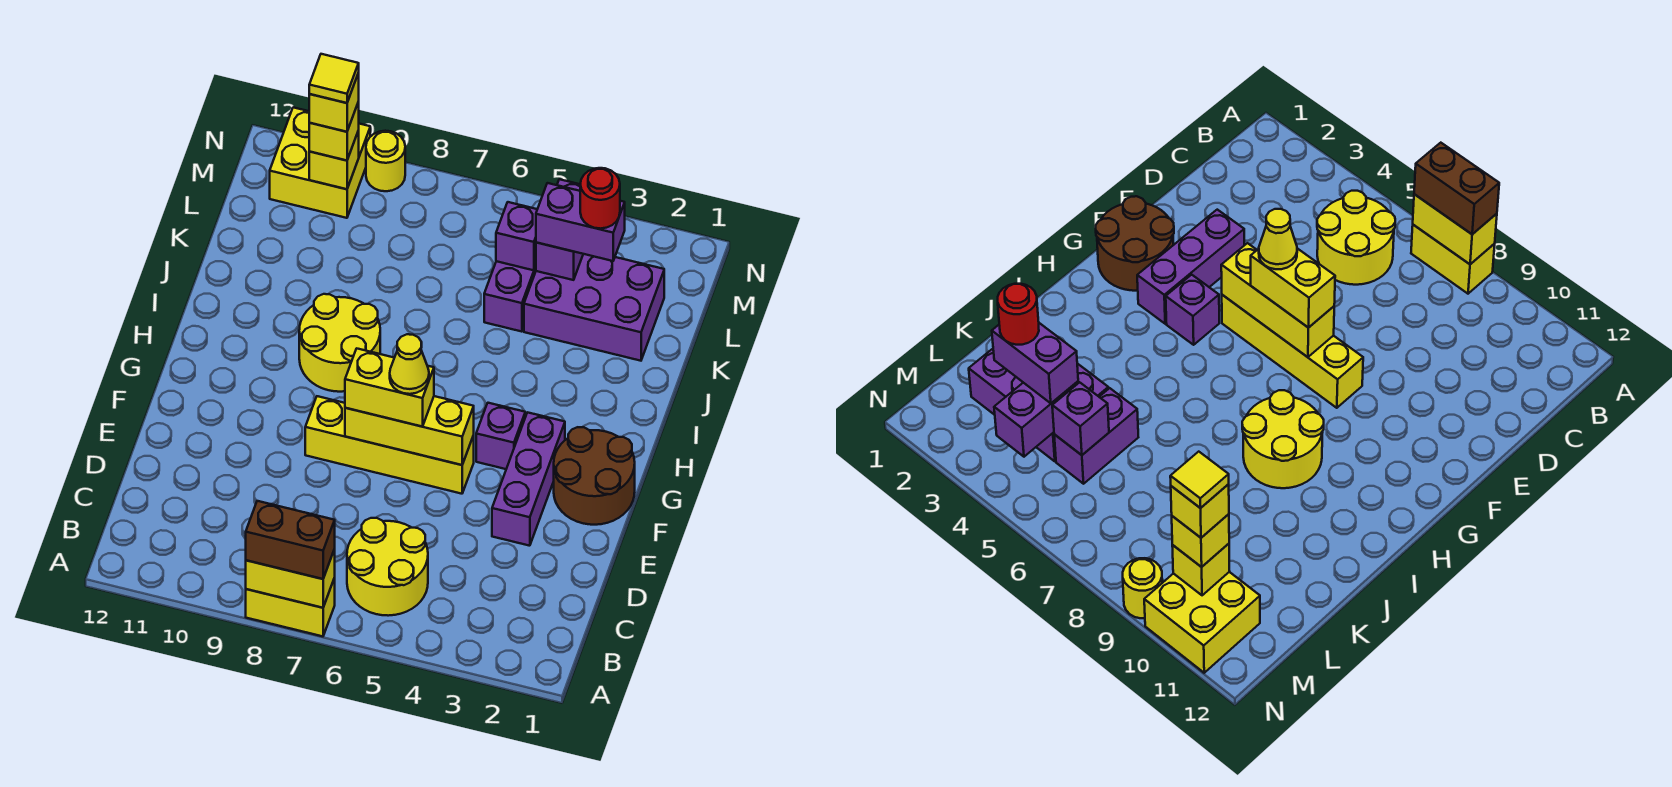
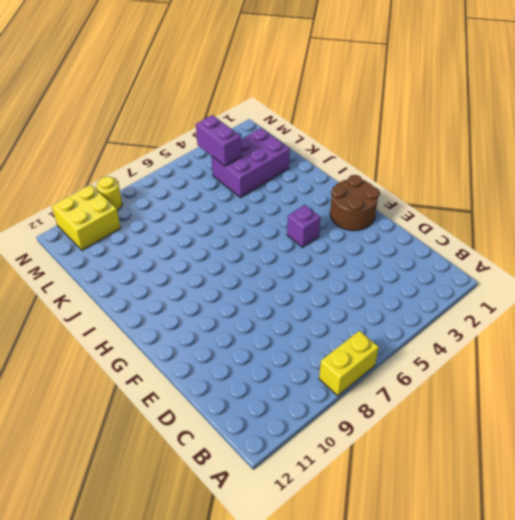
none -> yellow round brick B5:C6 level 1
none -> purple brick E3:G3 level 1
none -> yellow brick F5:F8 level 1

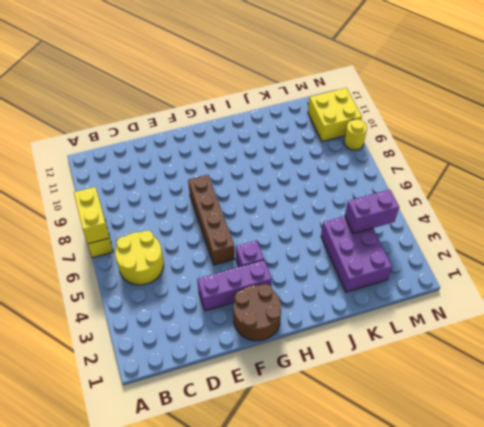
brown brick F5:F8 level 1 -> yellow brick F5:F8 level 1
none -> yellow round brick H8:I9 level 1
none -> purple brick K5:L5 level 1
none -> yellow brick F5:F7 level 2

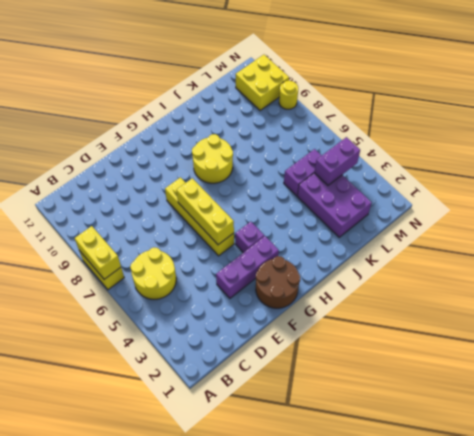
none -> purple brick L5 level 2
none -> yellow brick M10 level 2
none -> brown brick A7:A8 level 3

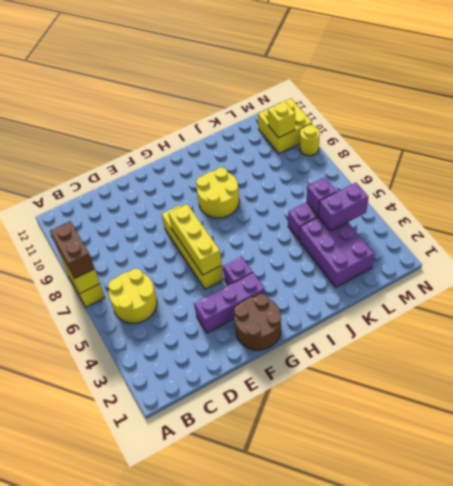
none -> yellow brick F6:F7 level 3
none -> purple brick L3:L4 level 3
none -> yellow brick M10 level 3

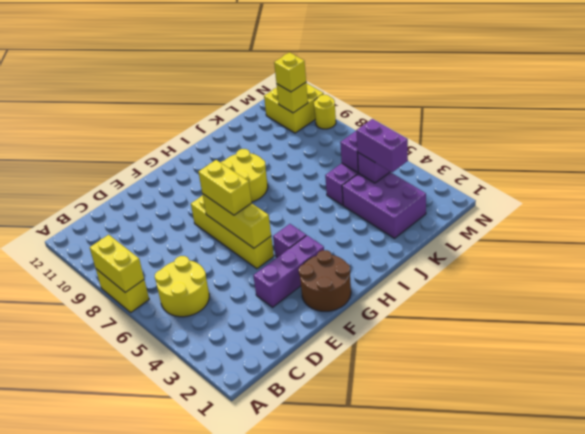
none -> brown brick A7:A8 level 3
none -> yellow cone F6 level 4
none -> red round brick L3 level 4

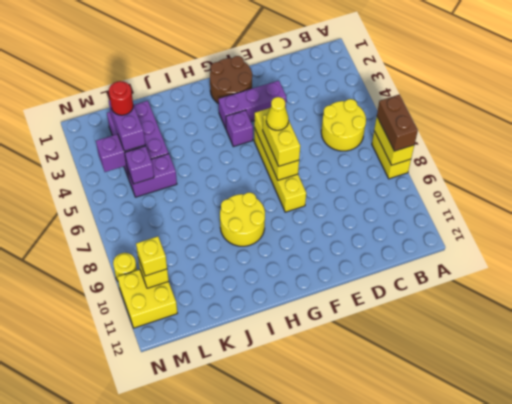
none -> yellow brick M10 level 4
none -> yellow tile M10 level 5

